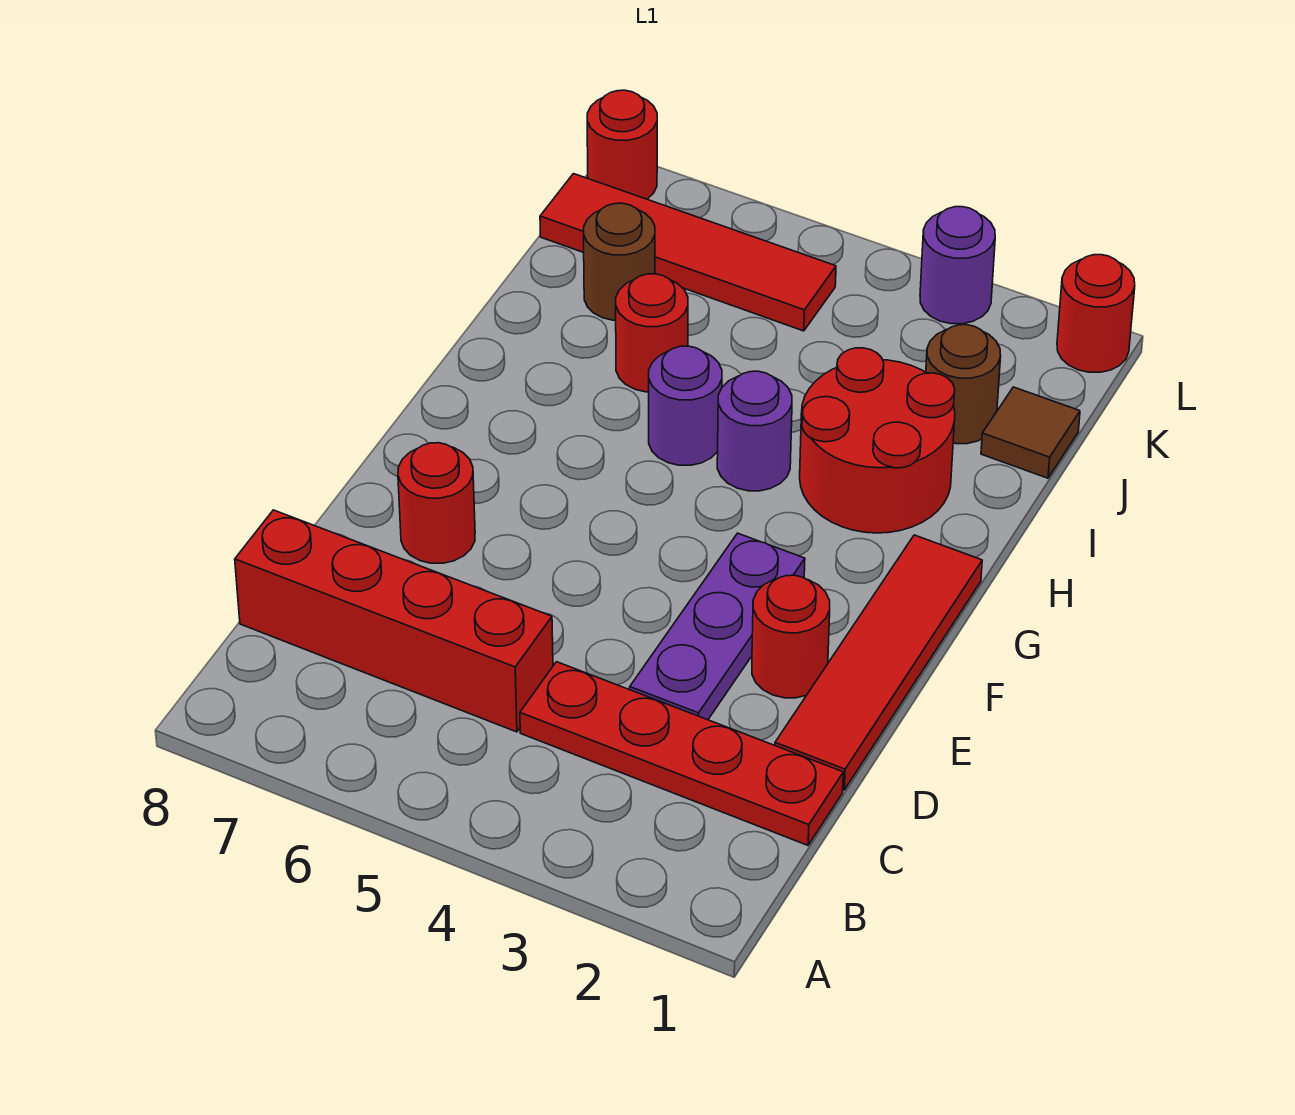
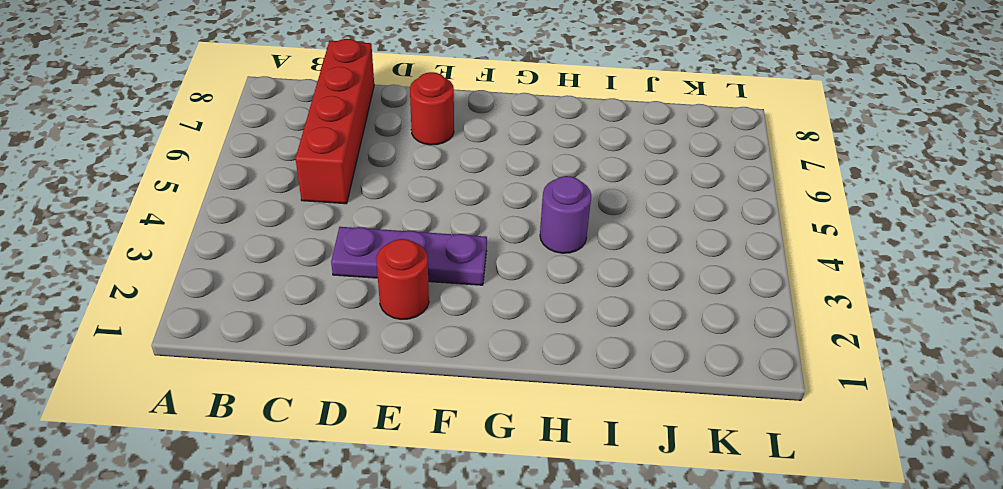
none -> red plate C1:C4 level 1
none -> red tile D1:G1 level 1
none -> red round brick H2:I3 level 1

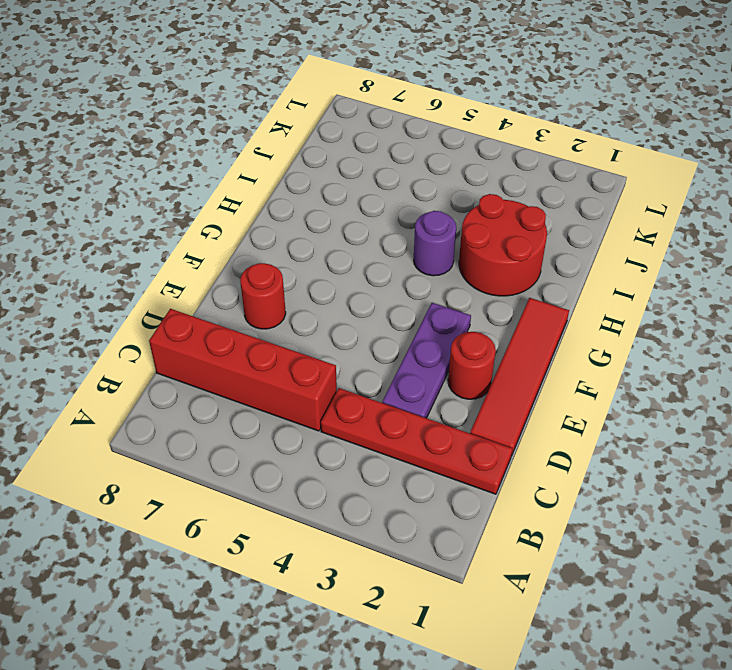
none -> purple round brick H5 level 1
none -> red round brick I6 level 1
none -> brown tile J1 level 1

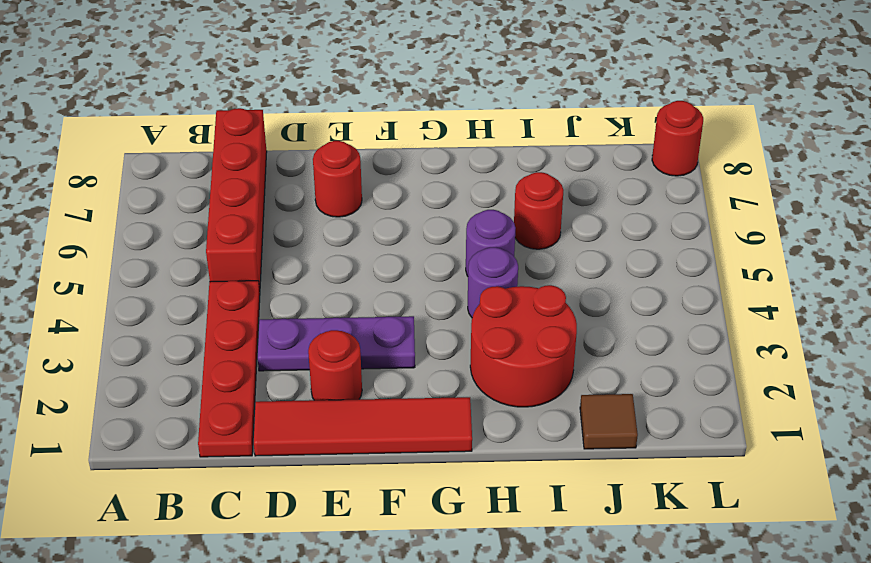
none -> brown round brick J2 level 1
none -> brown round brick J7 level 1
none -> red tile K5:K8 level 1

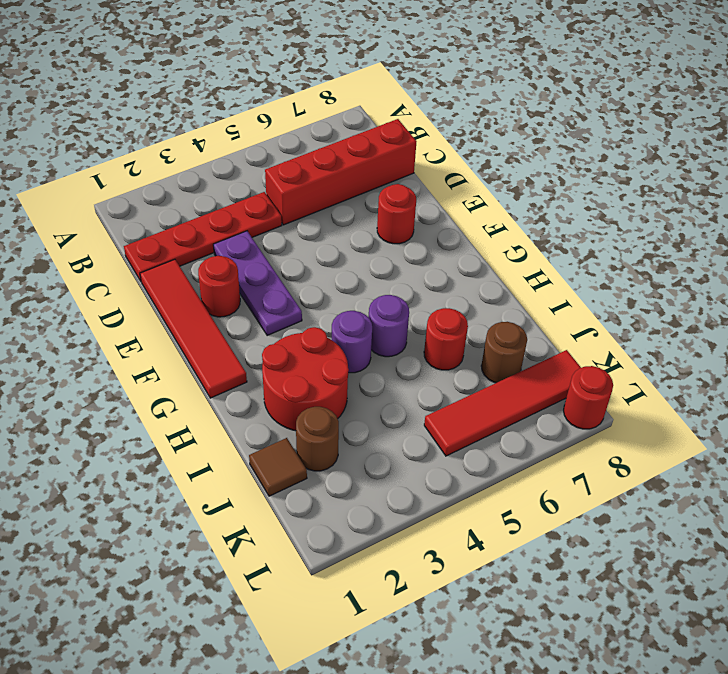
none -> red round brick L1 level 1
none -> purple round brick L3 level 1

